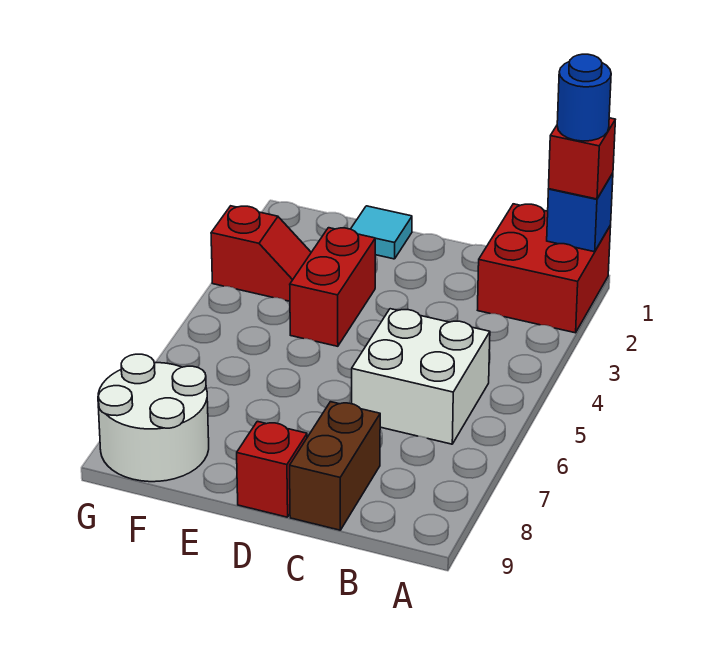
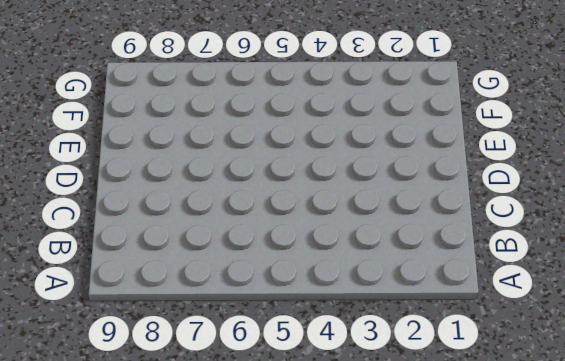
none -> red brick A1:B2 level 1
none -> white brick B5:C6 level 1

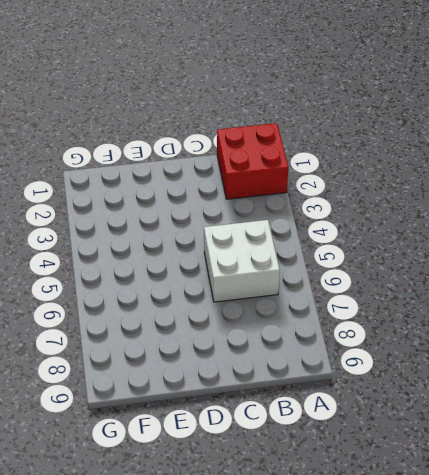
none -> brown brick C8:C9 level 1
none -> red brick D9 level 1

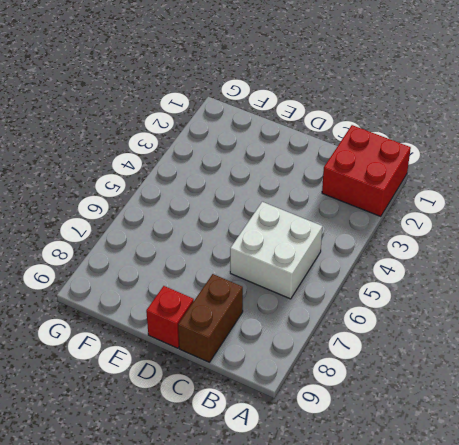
none -> cyan tile E1 level 1
none -> red brick E3:E4 level 1

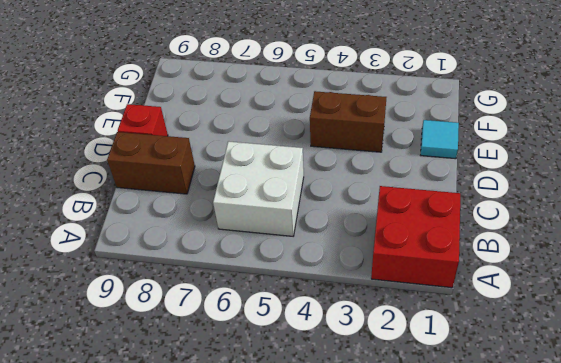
brown brick E3:E4 level 1 -> red brick E3:E4 level 1
none -> red slope F3:G3 level 1 top G
none -> white round brick F8:G9 level 1

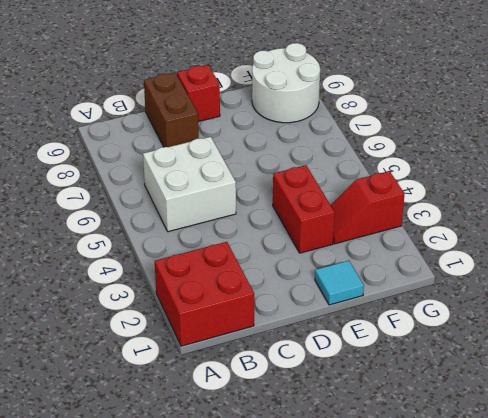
none -> blue brick A1 level 2
none -> red brick A1 level 3

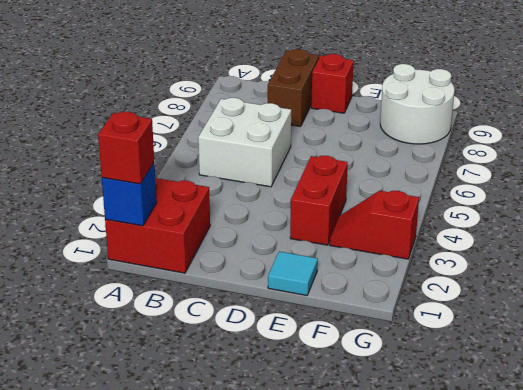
none -> blue round brick A1 level 4

